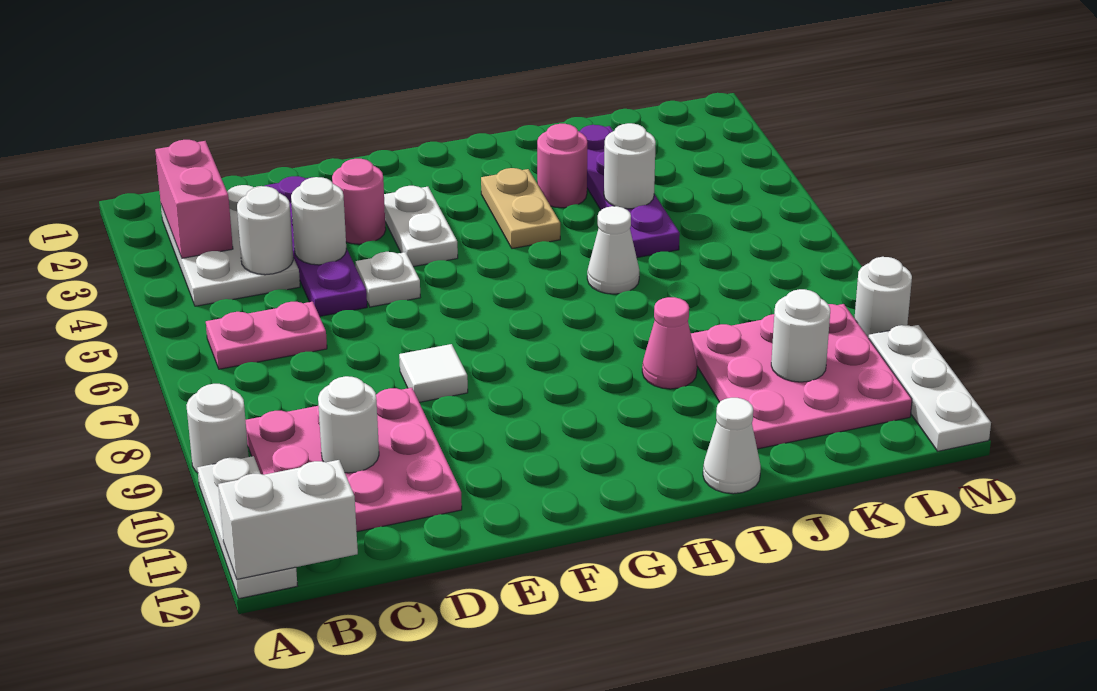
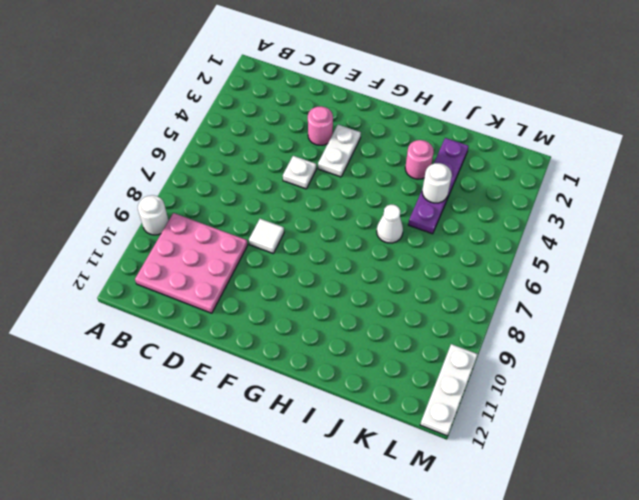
none -> white plate A10:A12 level 1
none -> white plate B2:C4 level 1
none -> pink plate B6:C6 level 1

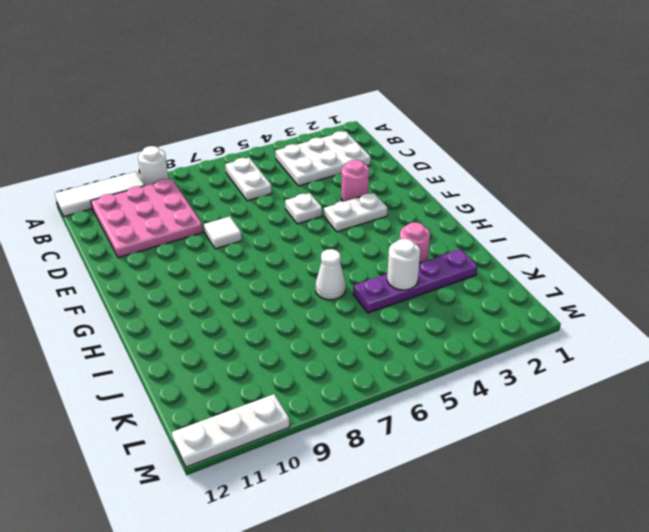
white tile A10:A12 level 1 -> white plate A10:A12 level 1
white plate B6:C6 level 1 -> pink plate B6:C6 level 1
none -> purple plate D2:D5 level 1
none -> tan plate H3:H4 level 1
none -> pink cone I9 level 1

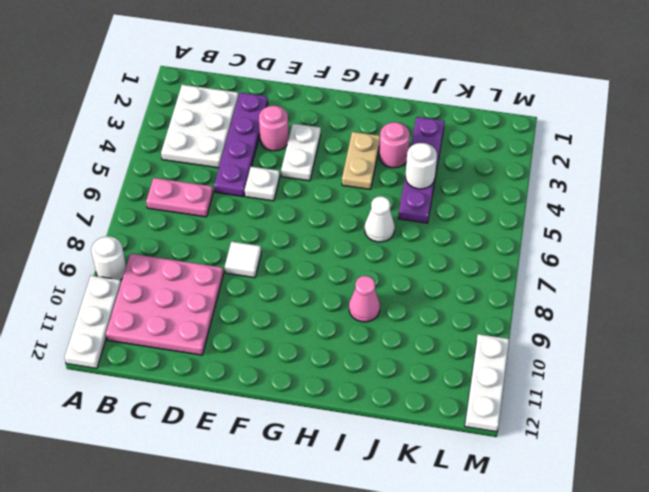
none -> white cone I12 level 1
none -> pink plate J9:L11 level 1
none -> white round brick M9 level 1

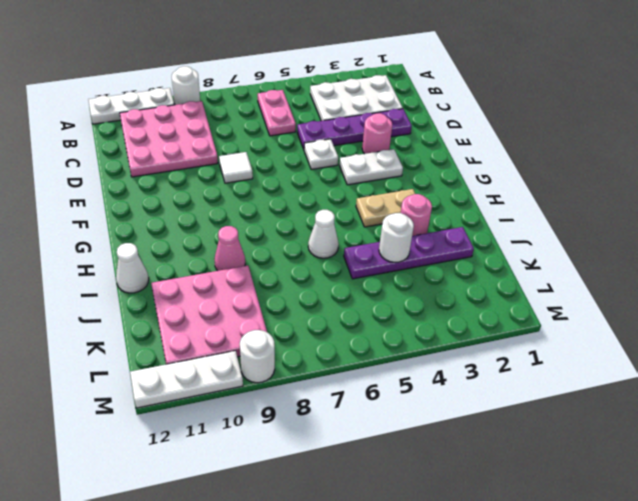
none -> white brick A12:B12 level 2
none -> pink brick B2:B3 level 2
none -> white round brick C4 level 2

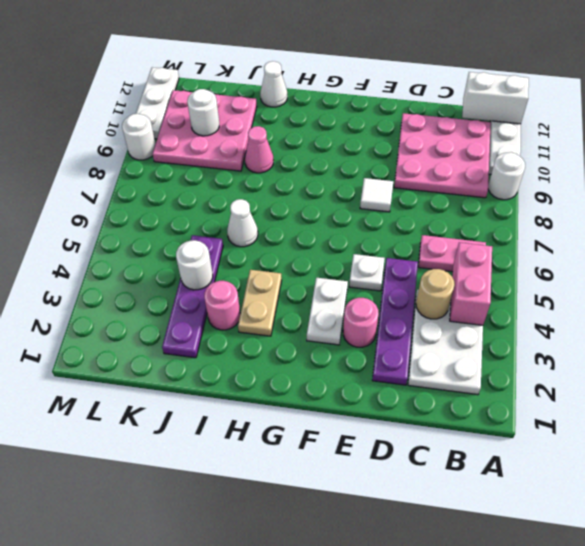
pink brick B4:B5 level 2 -> pink brick B2:B3 level 2
tan round brick C4 level 2 -> white round brick C4 level 2
none -> white round brick C10 level 2
none -> white round brick D4 level 2

